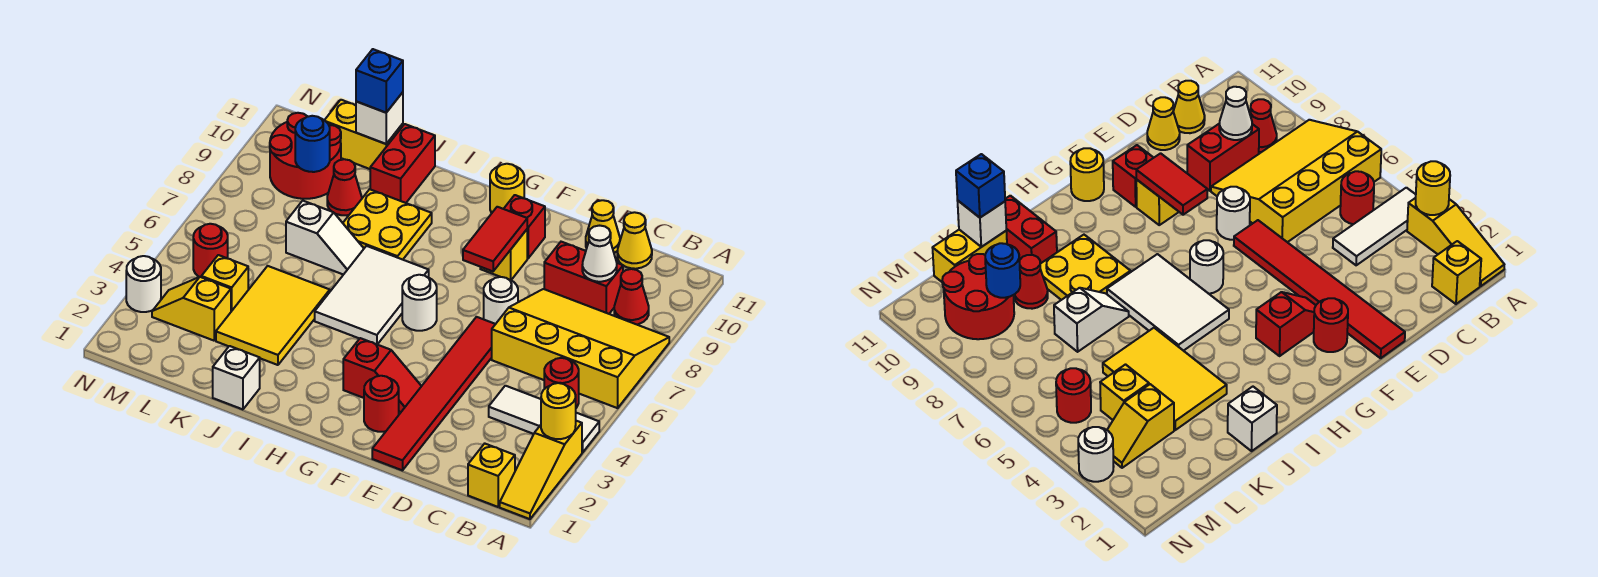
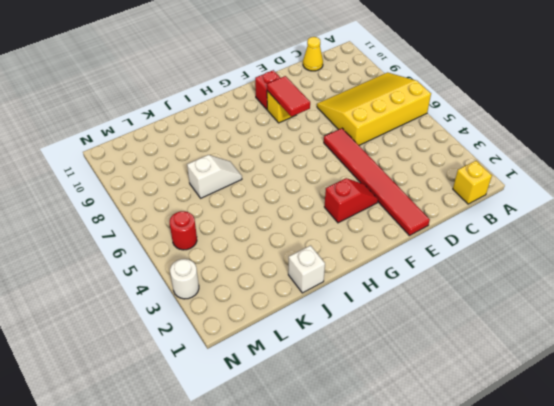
none -> yellow slope A1:A3 level 1 top 3
none -> white tile A4:C4 level 1
none -> red round brick B5 level 1
none -> red cone B9 level 1

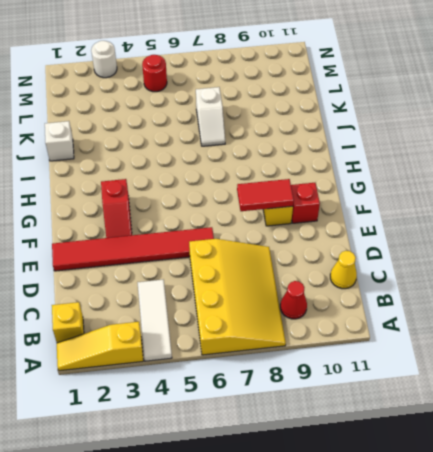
none -> red round brick B5 level 1
none -> red brick C9:D9 level 1
none -> yellow cone D11 level 1
none -> white round brick E7 level 1

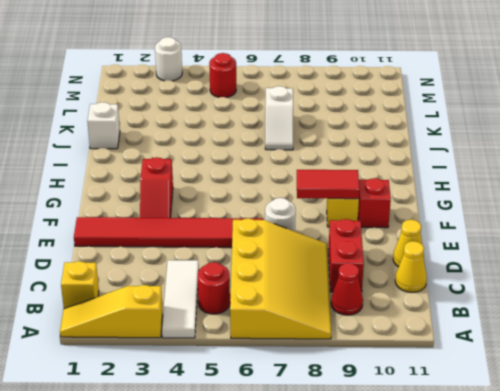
none -> red round brick F2 level 1
none -> white round brick G6 level 1
none -> yellow round brick G11 level 1
none -> white tile H5:I7 level 1

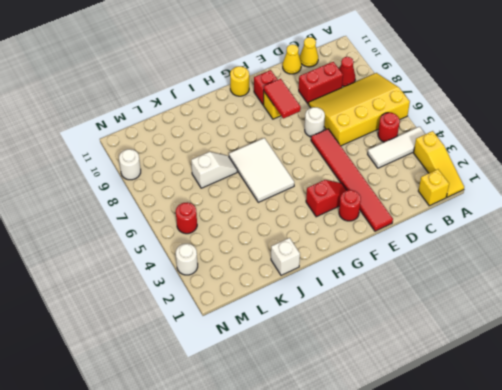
white round brick N9 level 1 -> white round brick G6 level 1
none -> yellow plate I8:J9 level 1
none -> yellow tile J3:K5 level 1
none -> red brick J10:J11 level 1
none -> red cone K9 level 1

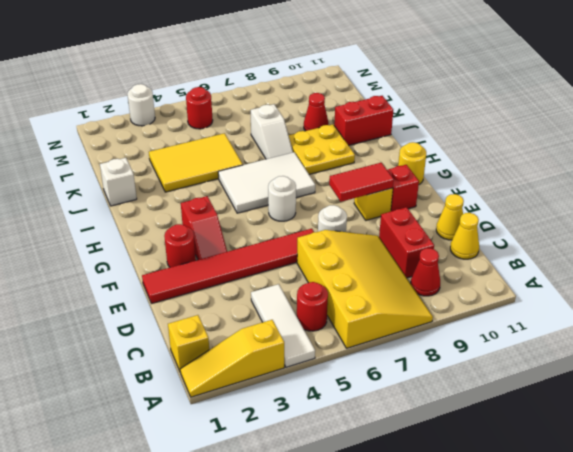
none -> yellow brick K11:L11 level 1
none -> yellow slope L3:M3 level 1 top L
none -> yellow brick L4 level 1
none -> red round brick L9:M10 level 1

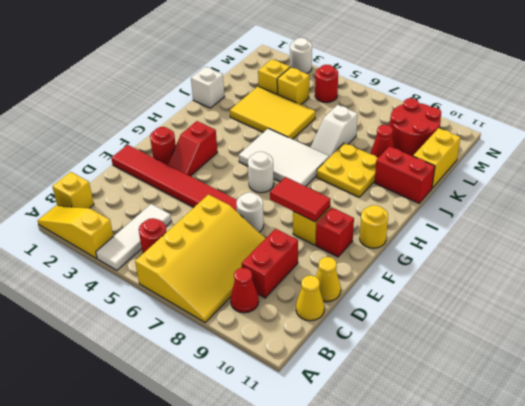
none -> yellow round brick A3 level 2
none -> white cone C9 level 2
none -> white brick K11 level 2
none -> blue round brick L9 level 2

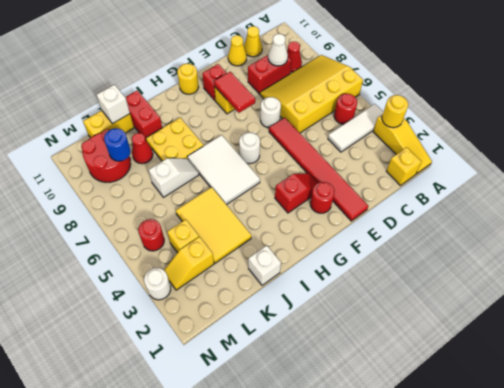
none -> blue brick K11 level 3

